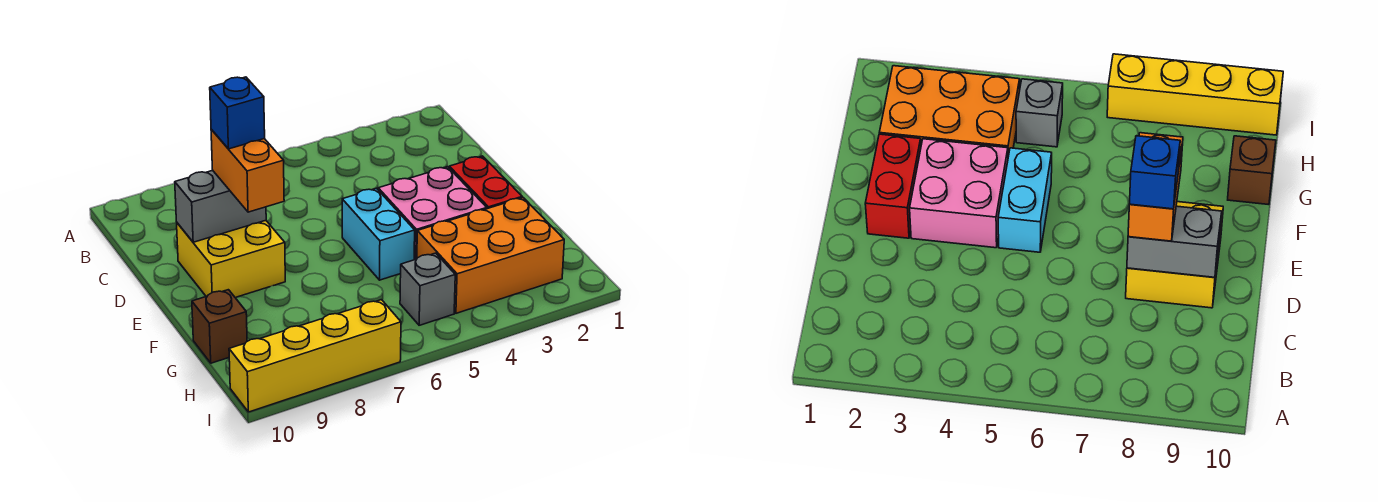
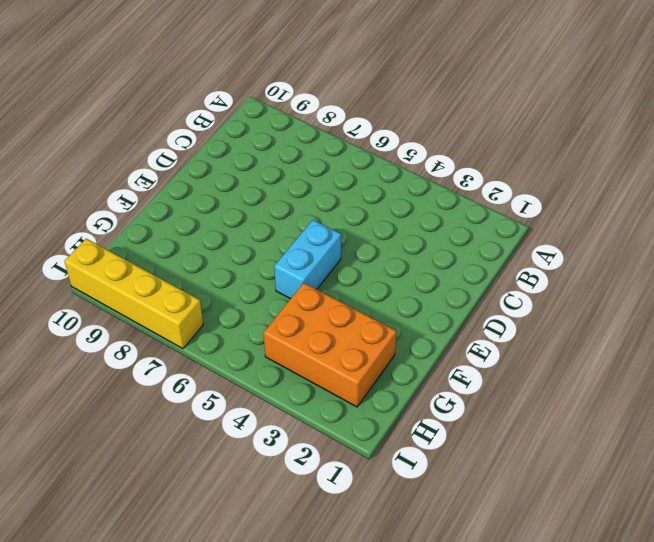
none -> yellow brick D8:E9 level 1
none -> red brick E2:F2 level 1

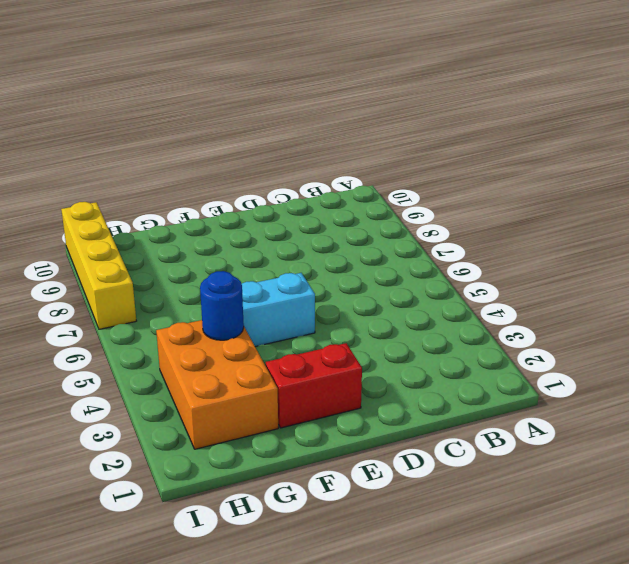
blue round brick G4 level 2 -> none
none -> yellow brick D8:E9 level 1
none -> pink brick E3:F4 level 1

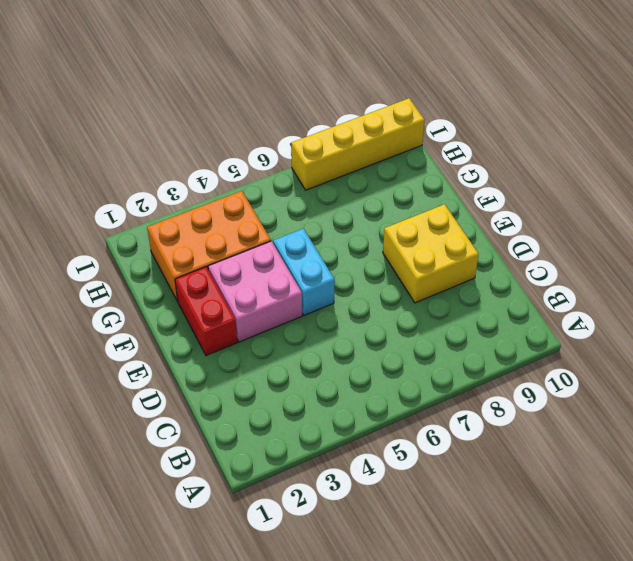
none -> brown brick G10 level 1
none -> grey brick H5 level 1

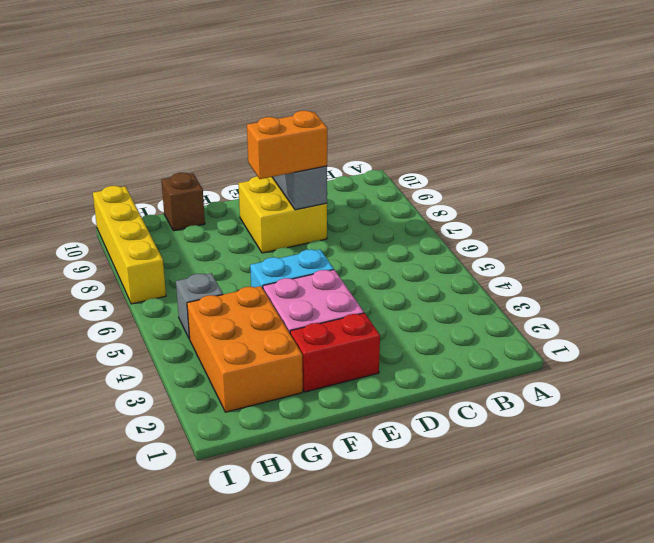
none -> blue brick D8 level 4

